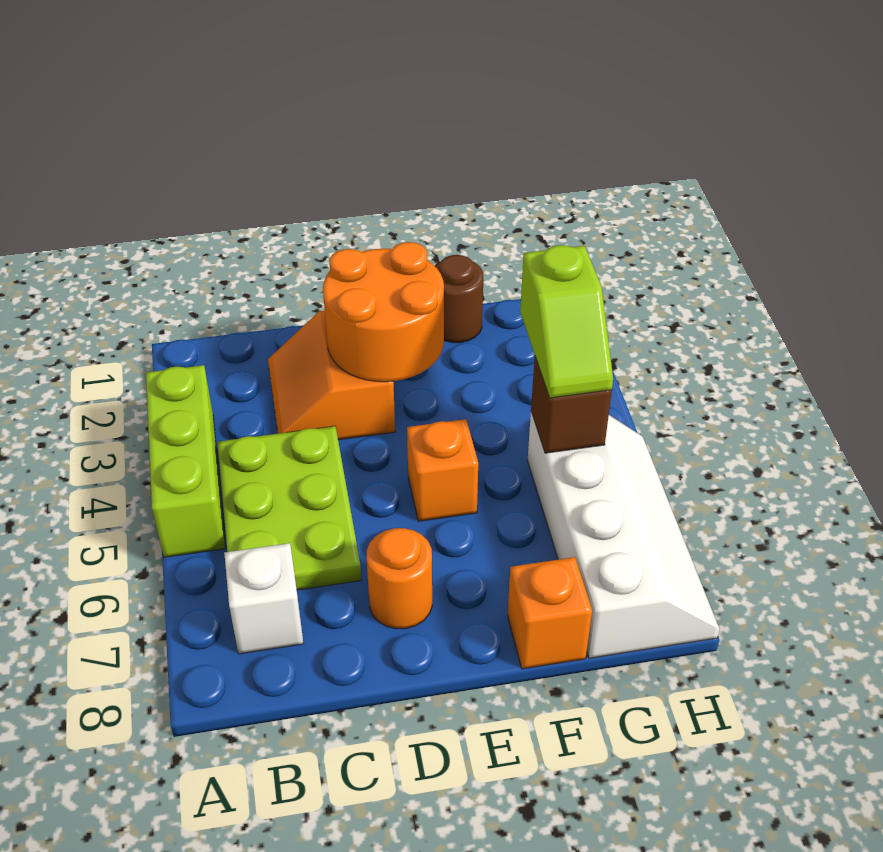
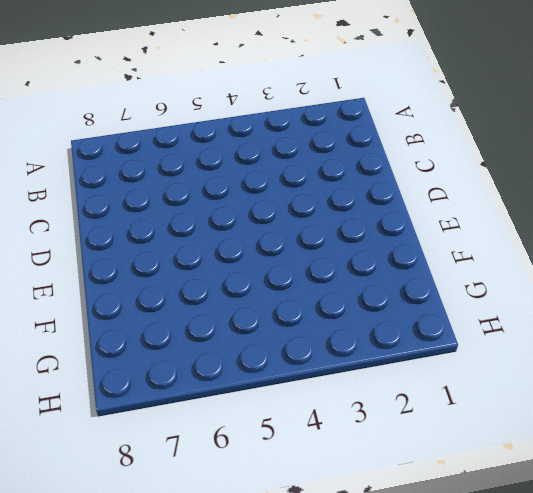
none -> lime brick A3:A5 level 1
none -> lime plate B4:C6 level 1
none -> white brick B7 level 1

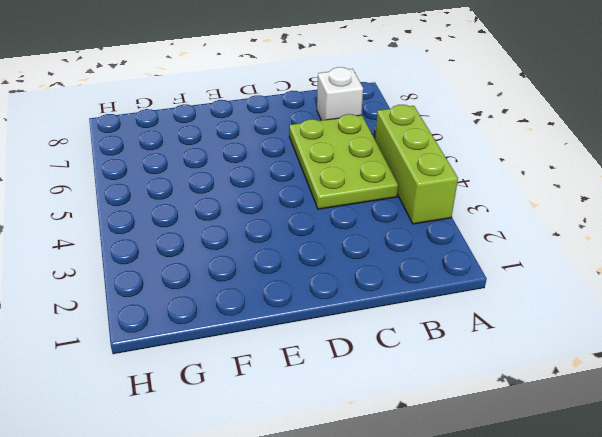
none -> orange slope C2:D3 level 1 top D
none -> orange round brick D7 level 1
none -> orange brick E5 level 1

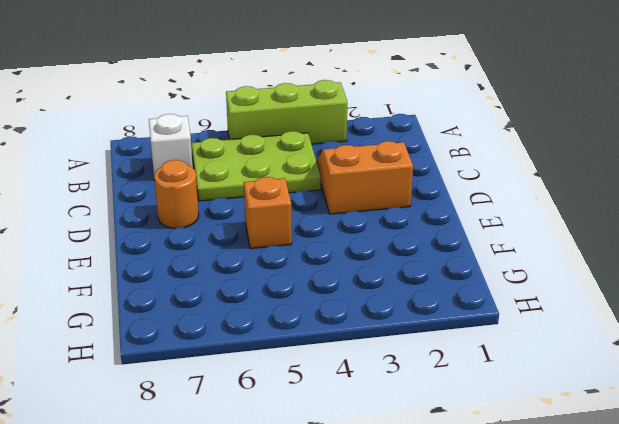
none -> brown round brick F1 level 1
none -> orange brick F8 level 1
none -> white slope G5:H8 level 1 top G

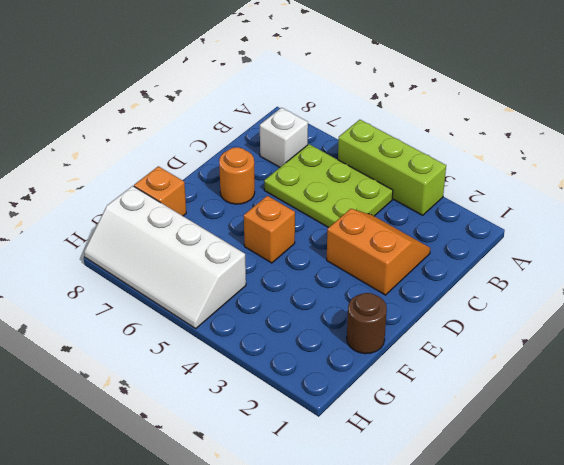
none -> orange round brick D2:E3 level 2
none -> brown brick G5 level 2
none -> lime slope G4:G5 level 3 top 4

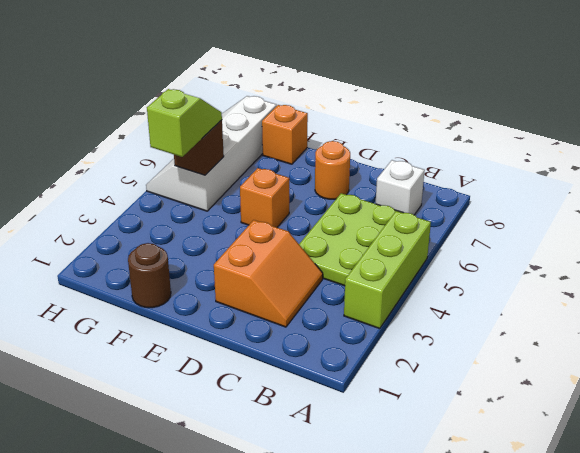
none -> orange round brick D2:E3 level 2

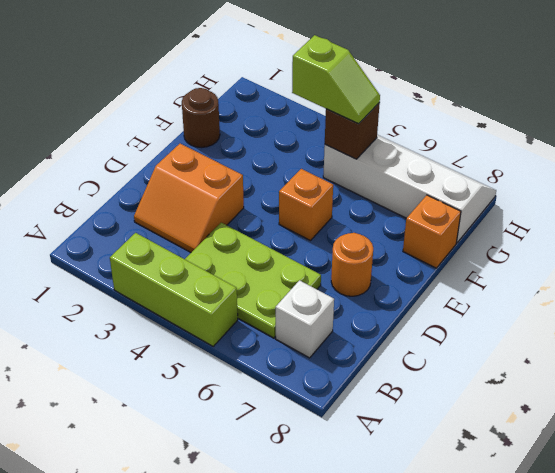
none -> orange round brick D2:E3 level 2

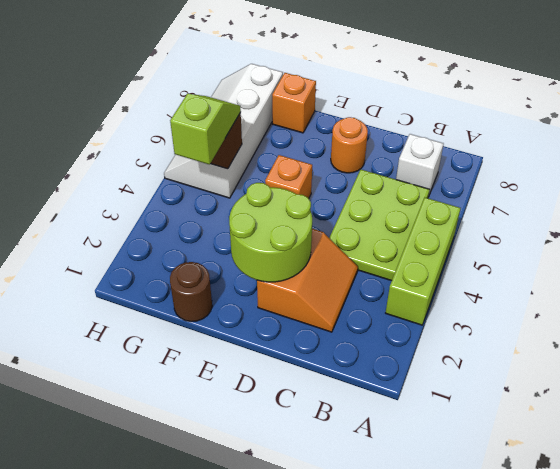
lime round brick D2:E3 level 2 -> orange round brick D2:E3 level 2

